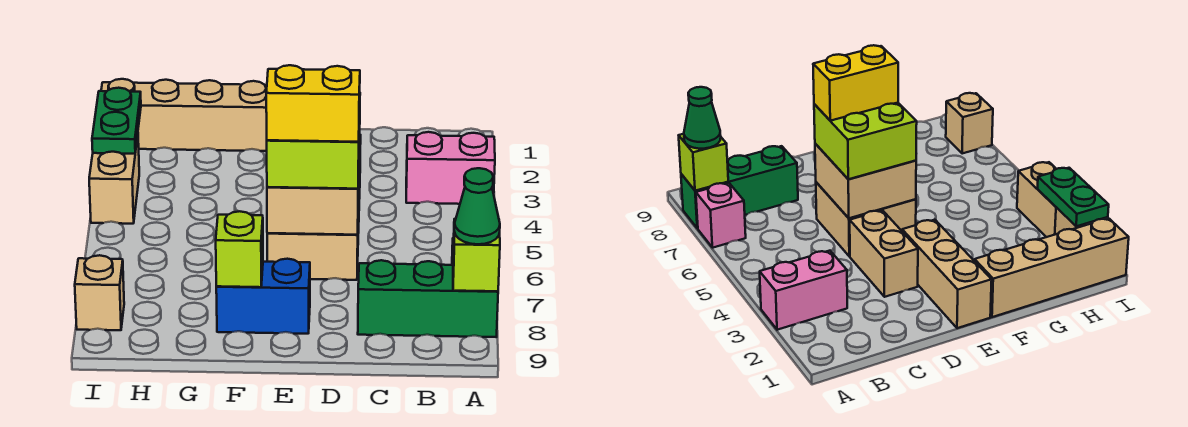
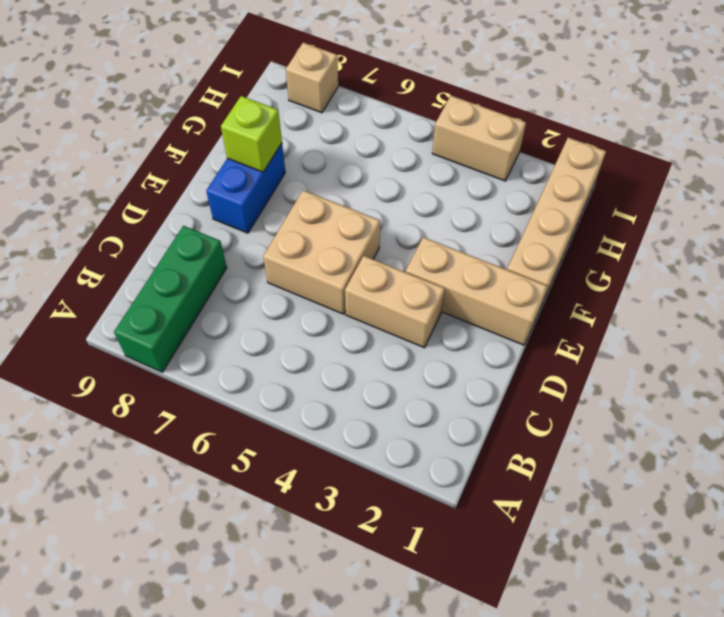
none -> pink brick A3:B3 level 1
none -> pink brick A7 level 1
none -> lime brick A8 level 2

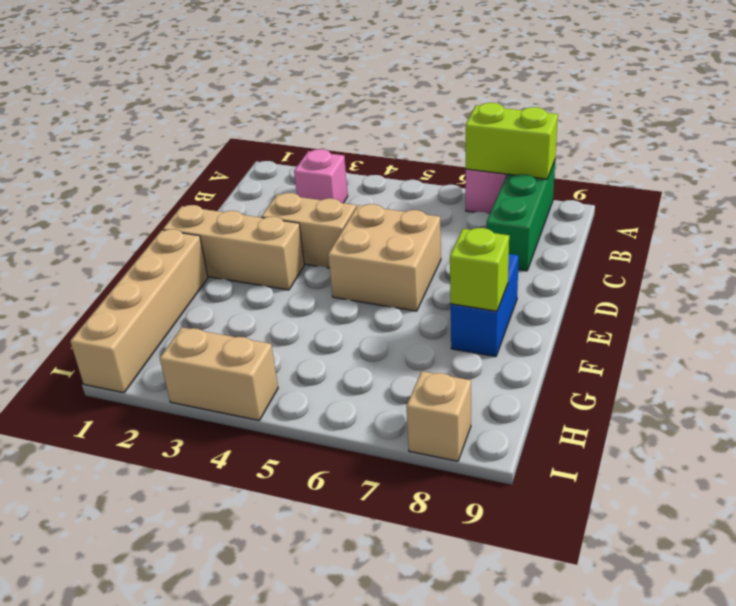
lime brick A7:A8 level 2 -> lime brick A8 level 2
pink brick B3 level 1 -> pink brick A3:B3 level 1
none -> tan brick D5:E6 level 2
none -> green plate I2:I3 level 2
none -> green cone A8 level 3

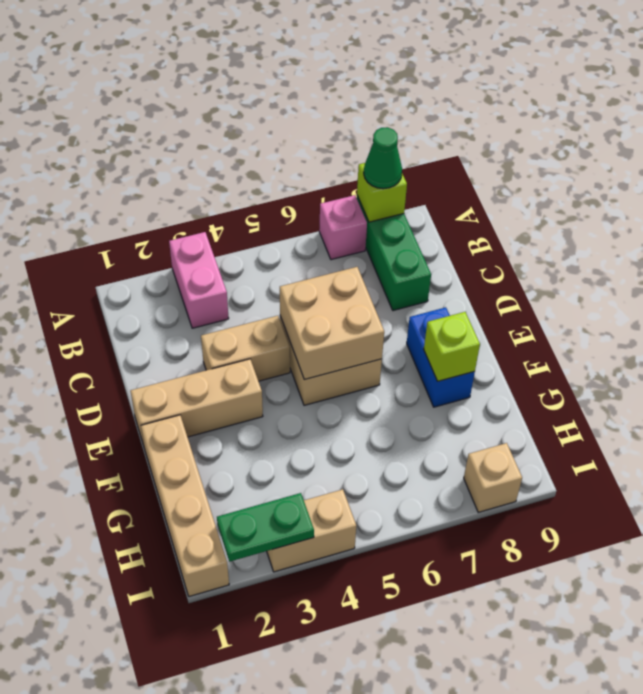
none -> lime brick D5:E6 level 3
none -> yellow brick D6:E6 level 4

